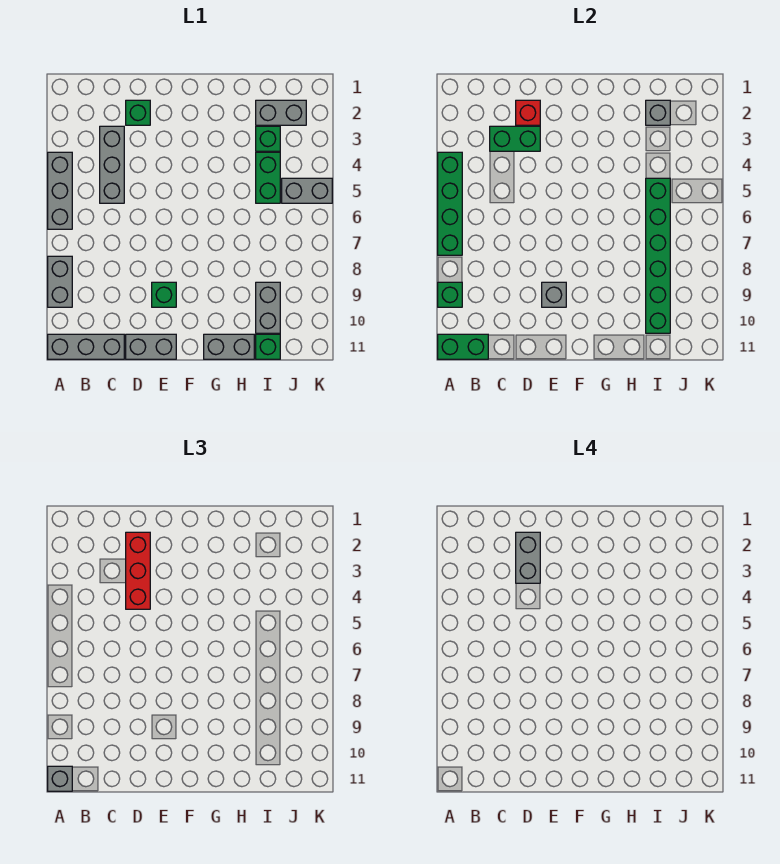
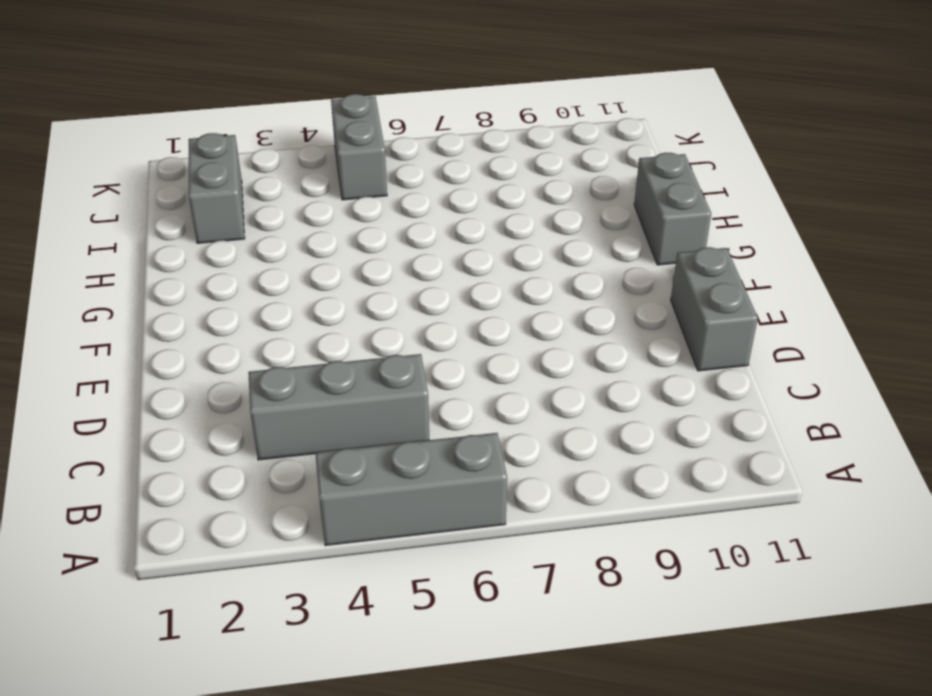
none -> grey brick A8:A9 level 1
none -> grey brick A11:C11 level 1
none -> green brick D2 level 1

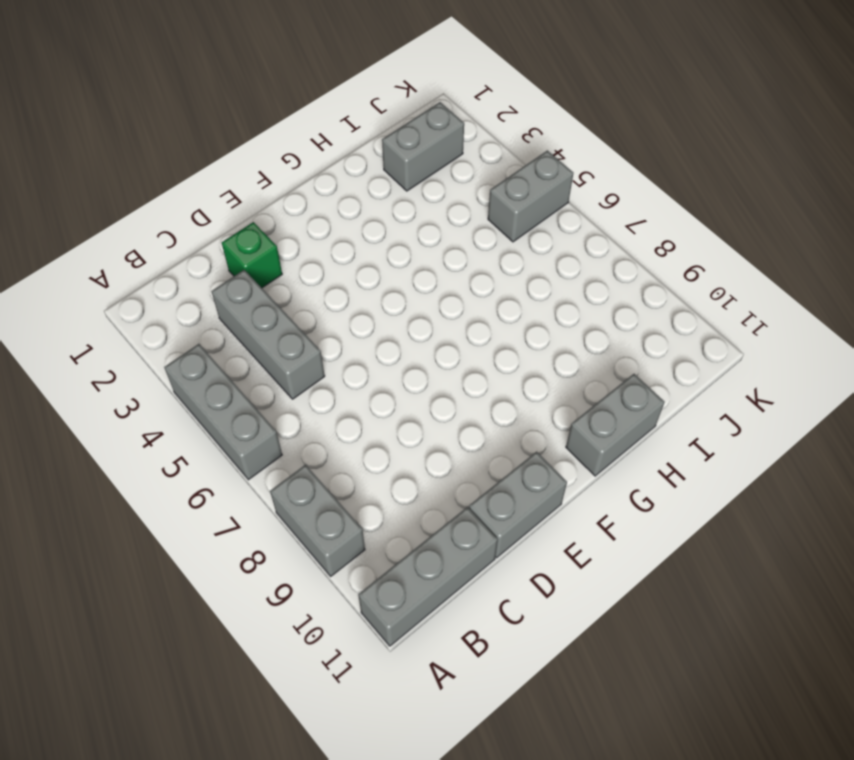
none -> green brick E9 level 1
none -> green brick I3 level 1
none -> green brick I4:I5 level 1

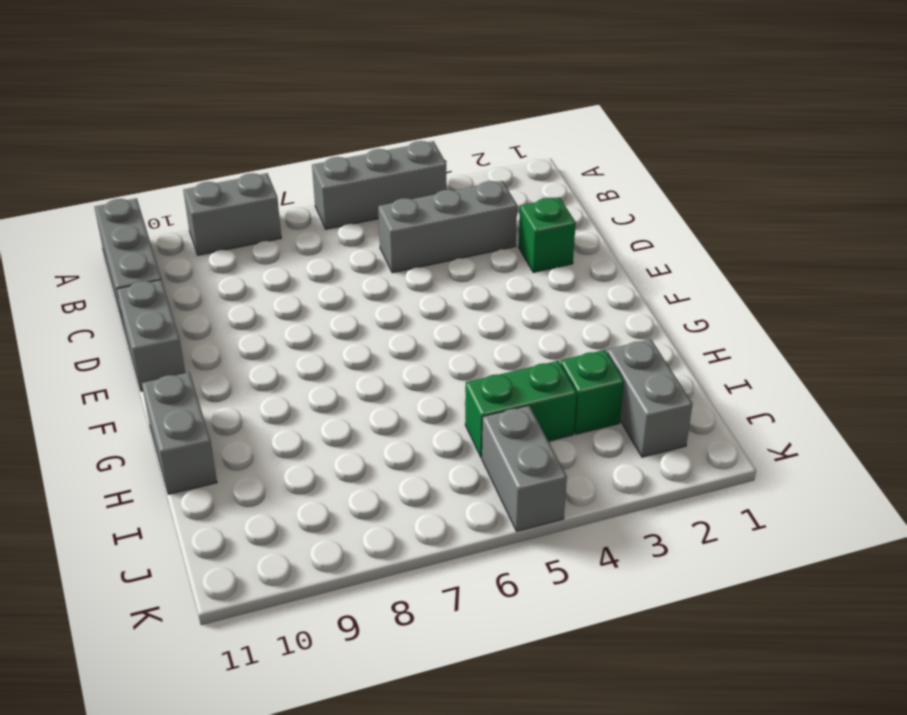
none -> green brick E9 level 1
none -> grey brick I9:I10 level 1
none -> green brick I11 level 1

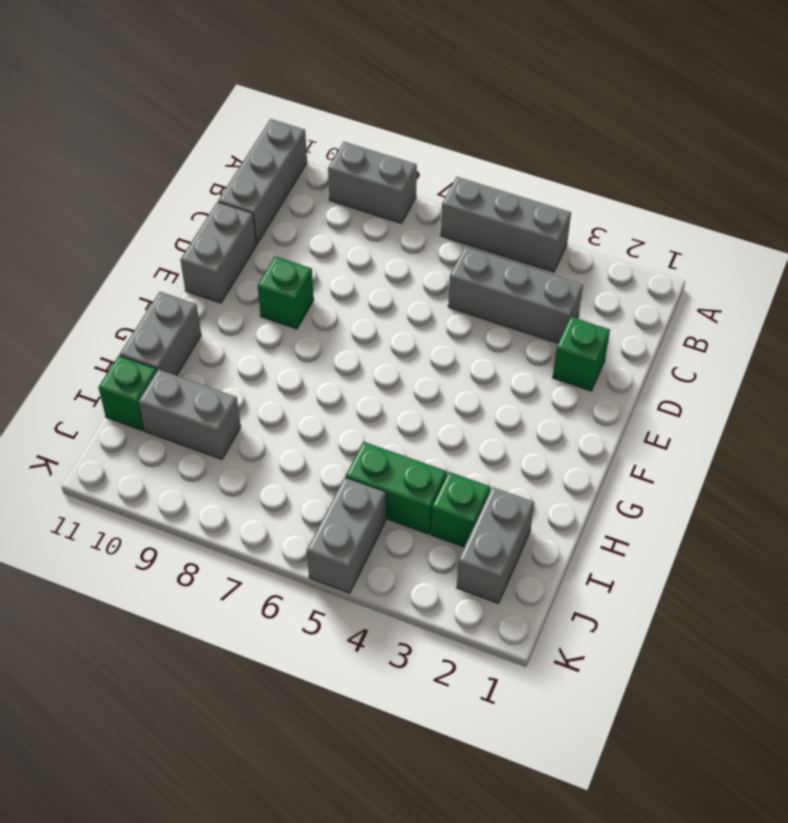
none -> green brick A4:A7 level 2
none -> green brick A9 level 2
none -> green brick A11:B11 level 2

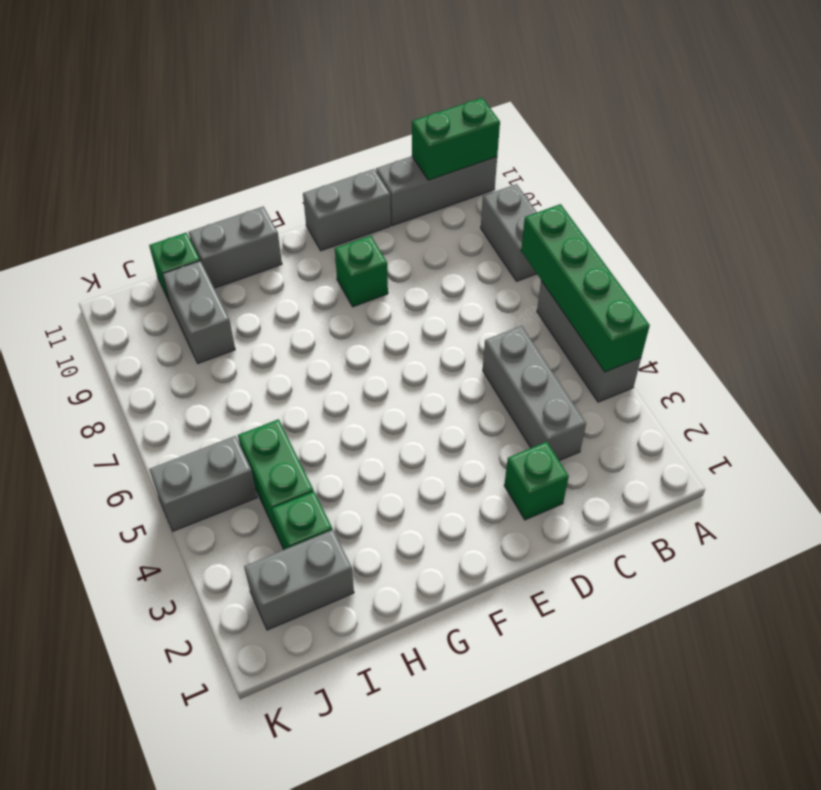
none -> green brick A9 level 2
none -> green brick C3:D3 level 2
none -> red brick D2 level 2

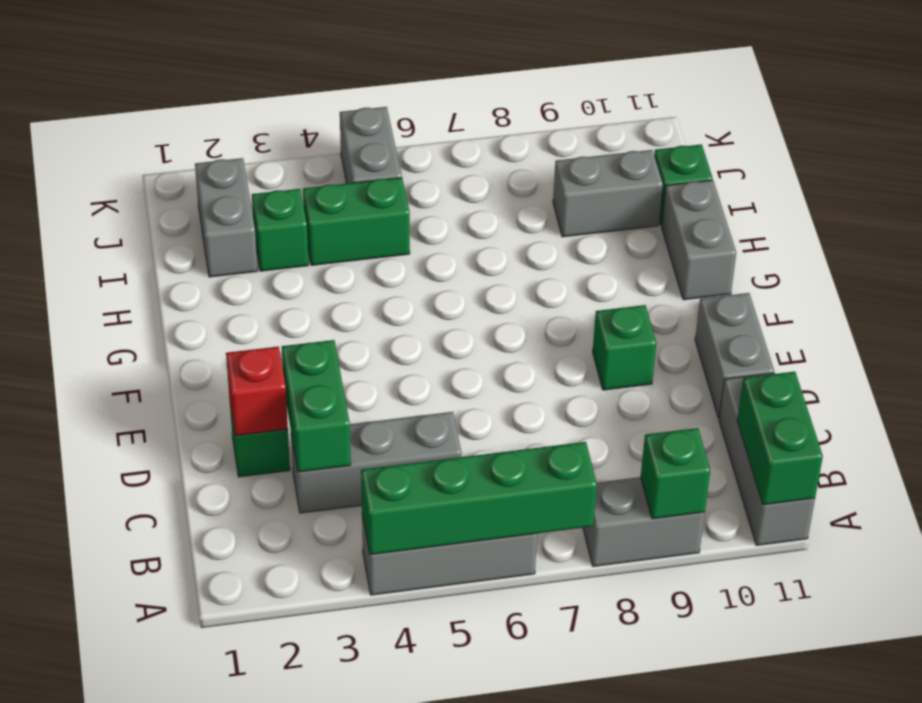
none -> grey brick E9 level 2
none -> grey brick I2 level 2
none -> green brick I5:I10 level 2

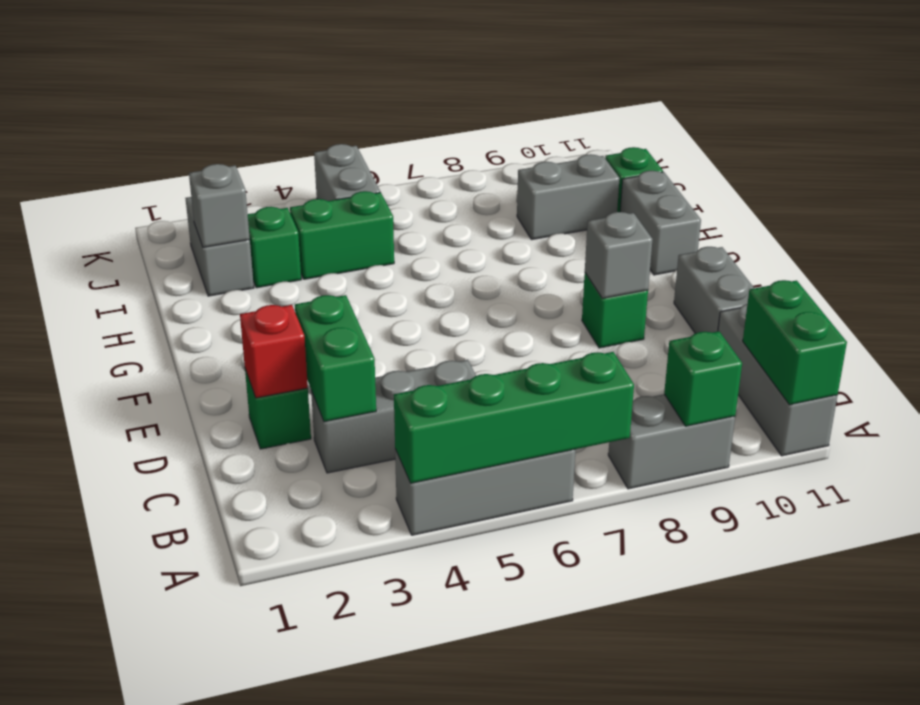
none -> green brick I5:I10 level 2
none -> grey brick A11 level 3
none -> red brick D2:D4 level 3

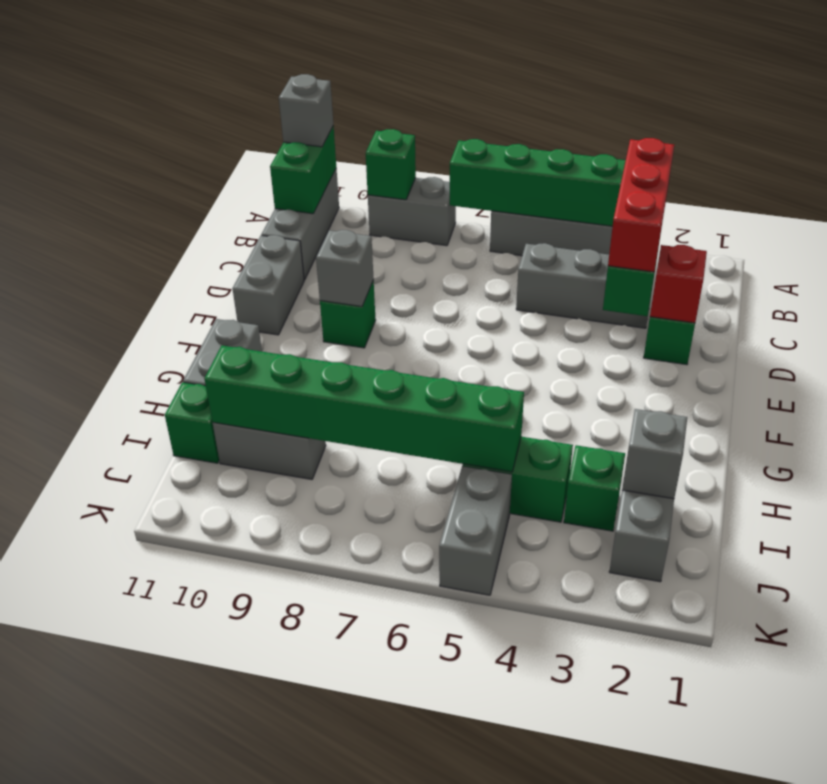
red brick B3:D3 level 3 -> red brick D2:D4 level 3
none -> grey brick D2:D3 level 4

